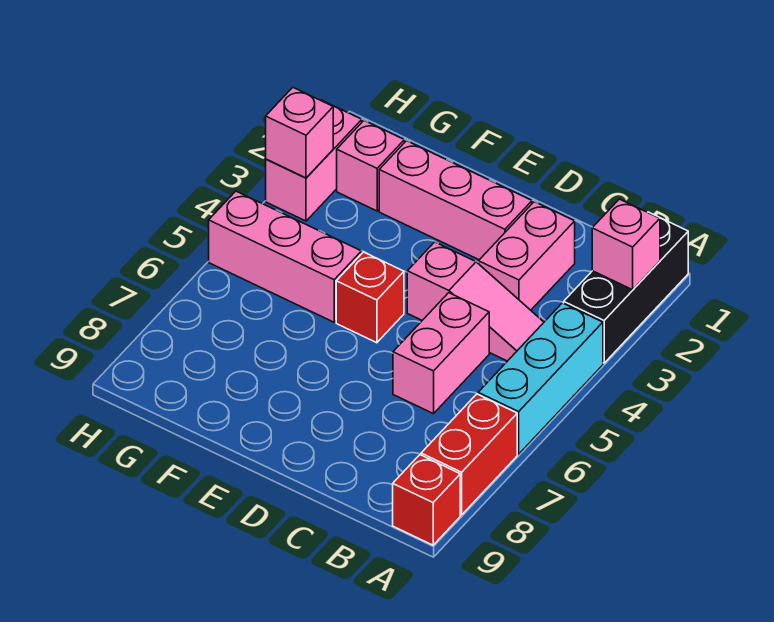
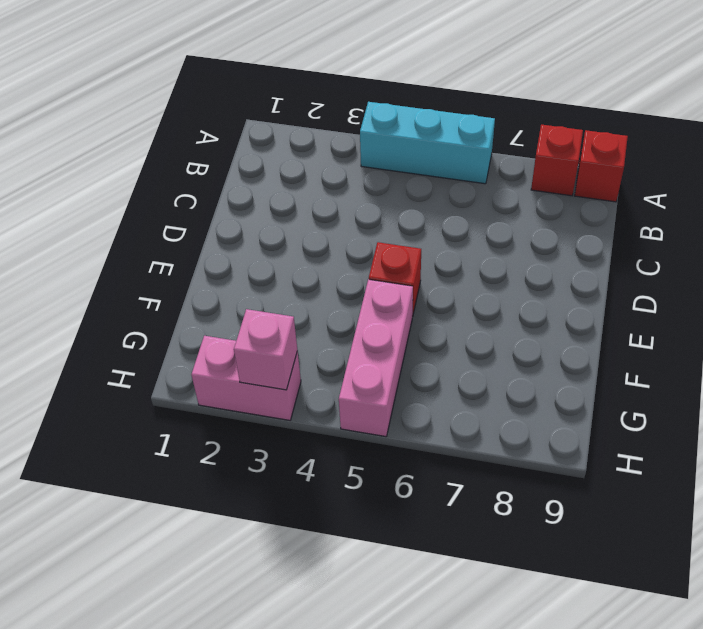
red brick A8 level 1 -> red brick A7:A8 level 1
none -> black brick A1:A3 level 1
none -> pink slope B4:D4 level 1 top D
none -> pink brick C2:C3 level 1

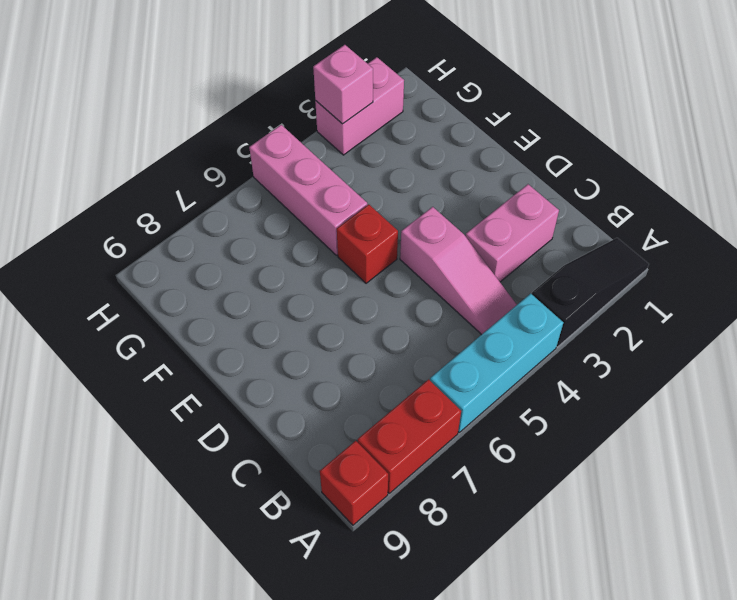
black slope A1:A3 level 1 top 3 -> black brick A1:A3 level 1
none -> pink brick C5:C6 level 1
none -> pink brick D2:F2 level 1
none -> pink brick G2 level 1

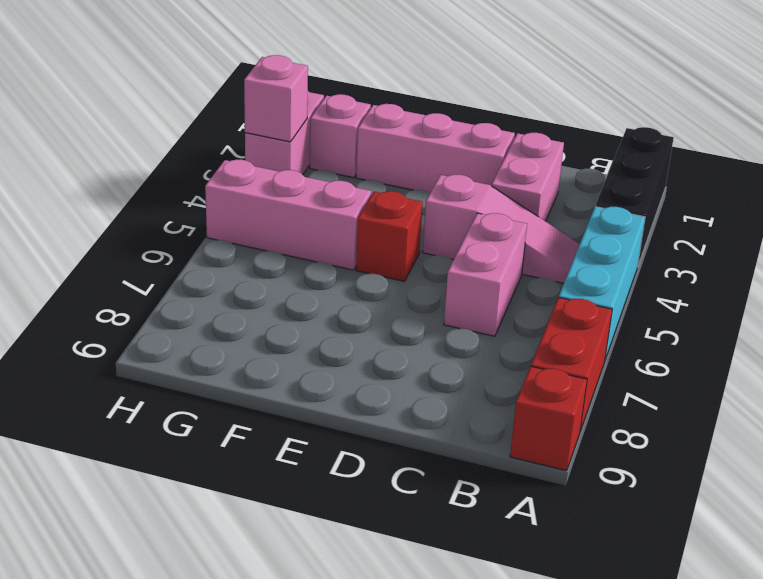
none -> pink brick A2 level 2

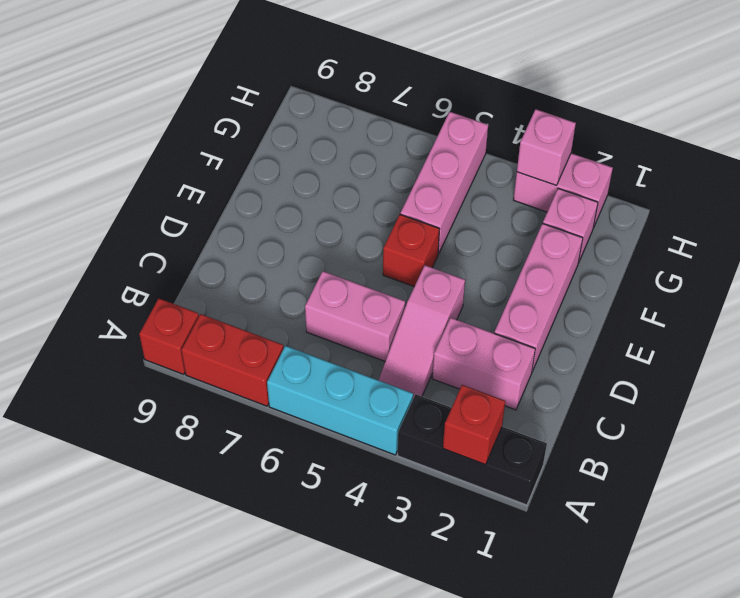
red brick A2 level 2 -> pink brick A2 level 2

